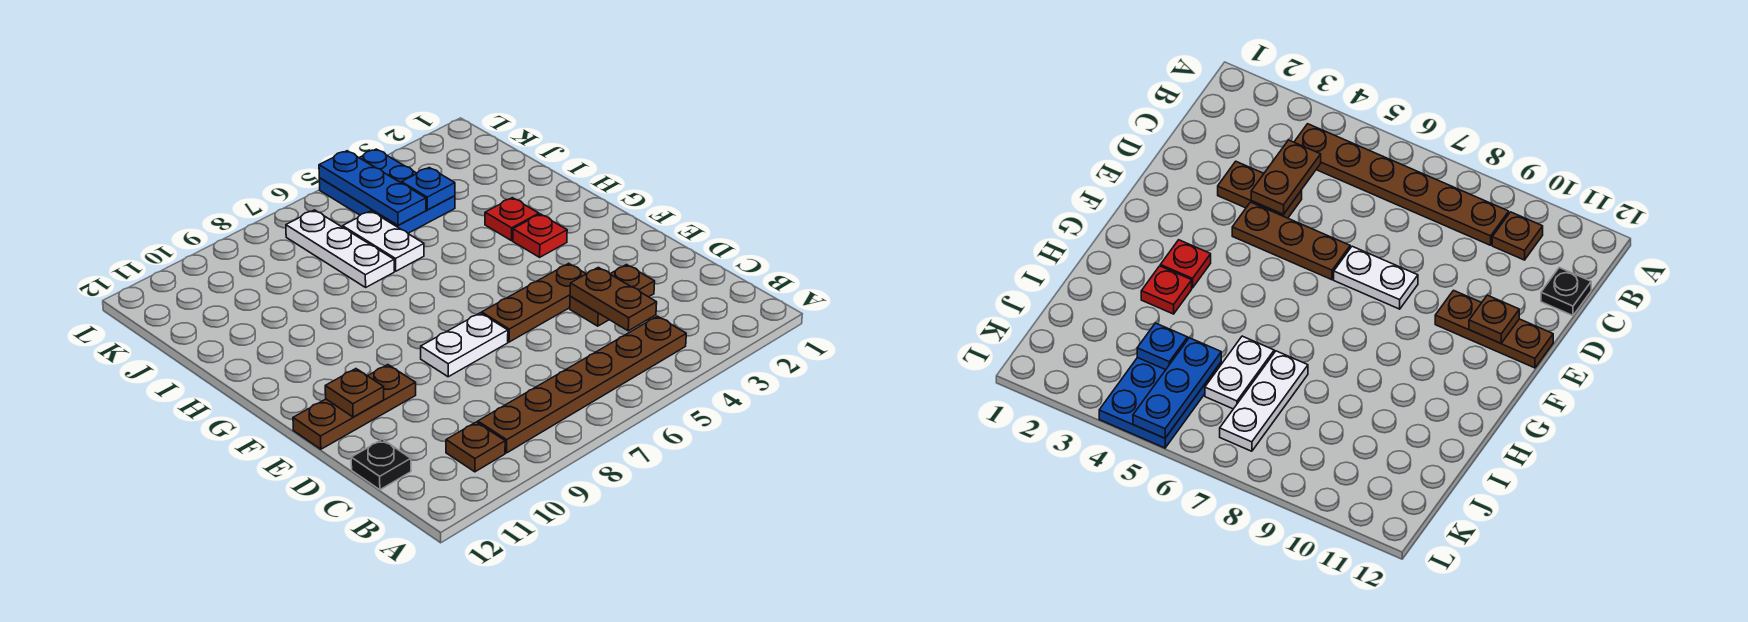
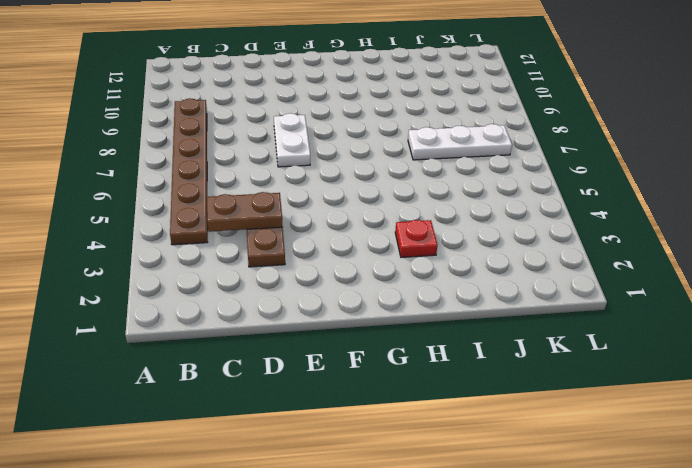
none -> brown plate B10 level 1
none -> black plate C12 level 1
none -> brown plate E4:E6 level 1

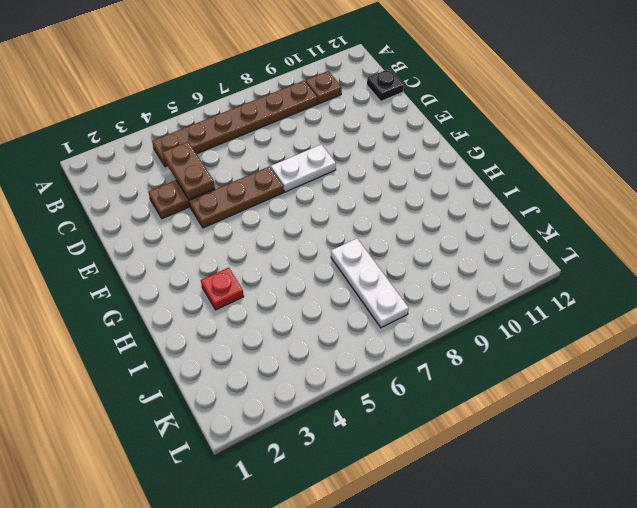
none -> brown plate E10:E12 level 1
none -> red plate G3 level 1
none -> white plate I6:J6 level 1

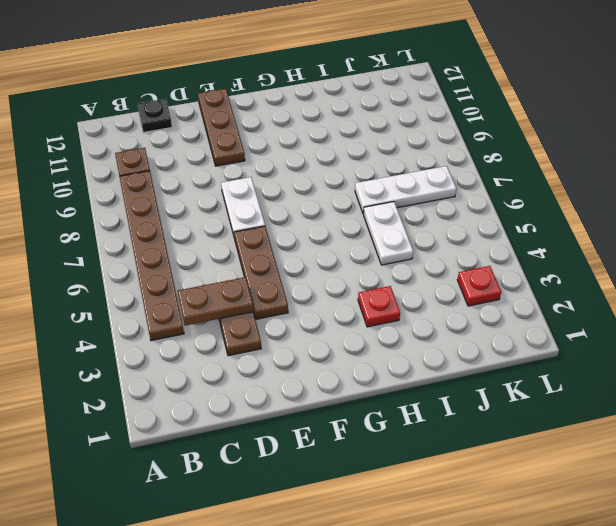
white plate I5:I6 level 1 -> white plate I6:J6 level 1
red plate K3 level 1 -> red plate G3 level 1
none -> blue plate J4:L5 level 1
none -> brown plate E11 level 2
none -> blue plate J4 level 2

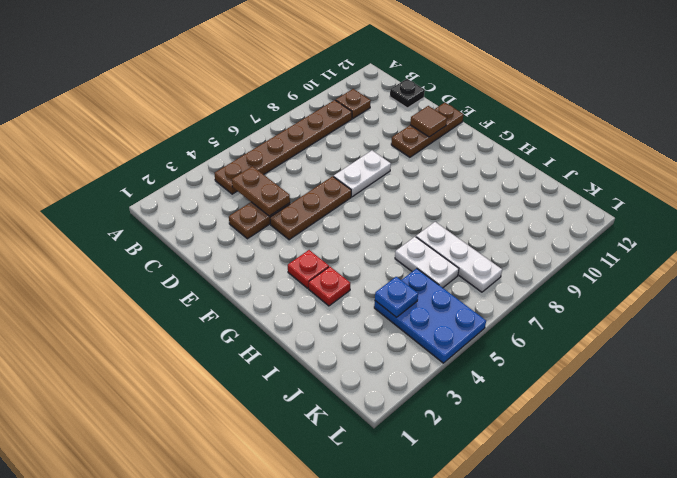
brown tile E11 level 2 -> brown plate E11 level 2
none -> blue plate J5:L5 level 2

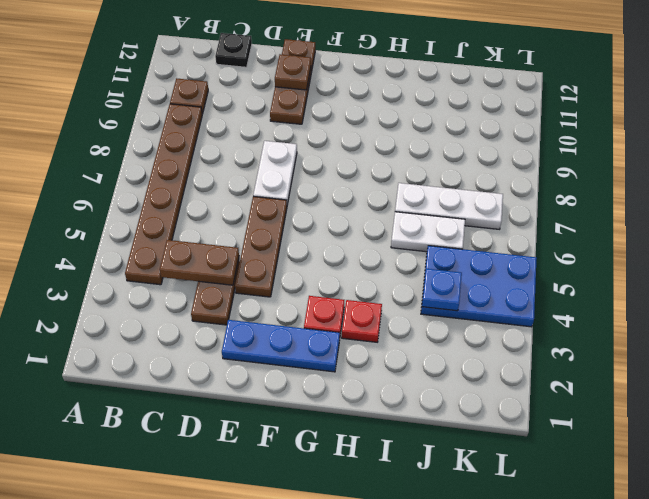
blue plate E2:G2 level 1 -> blue plate J5:L5 level 2

